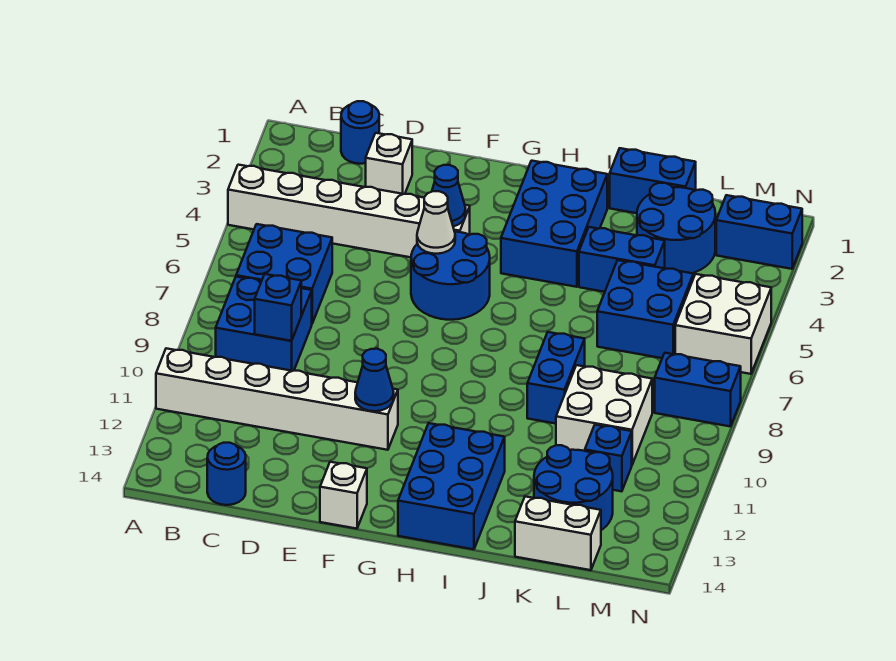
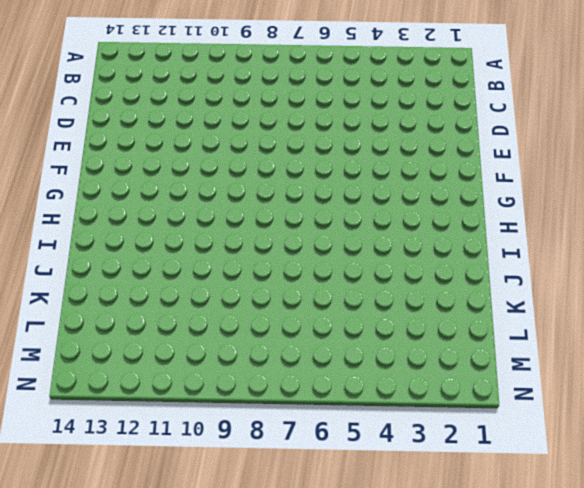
none -> white brick A4:F4 level 1
none -> white brick A11:F11 level 1
none -> blue brick B6:C7 level 1

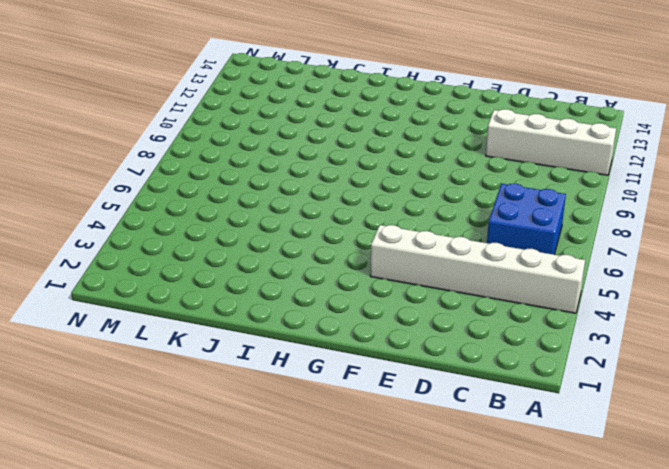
white brick A11:D11 level 1 -> white brick A11:F11 level 1
none -> blue brick B8:C9 level 1
none -> blue round brick C1 level 1
none -> blue round brick C14 level 1

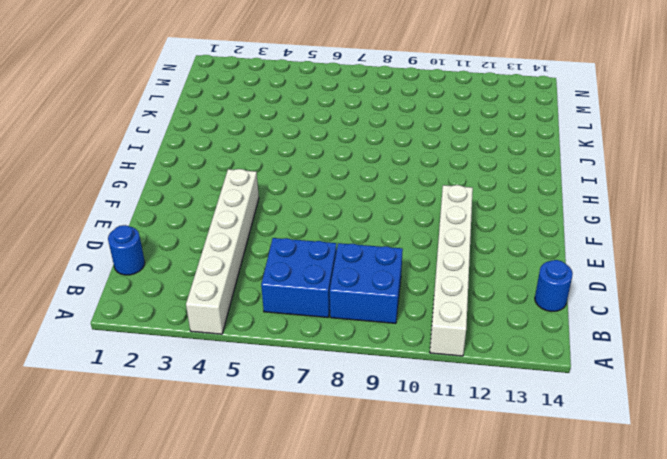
none -> white brick D2 level 1
none -> blue round brick F5:G6 level 1
none -> white brick F14 level 1

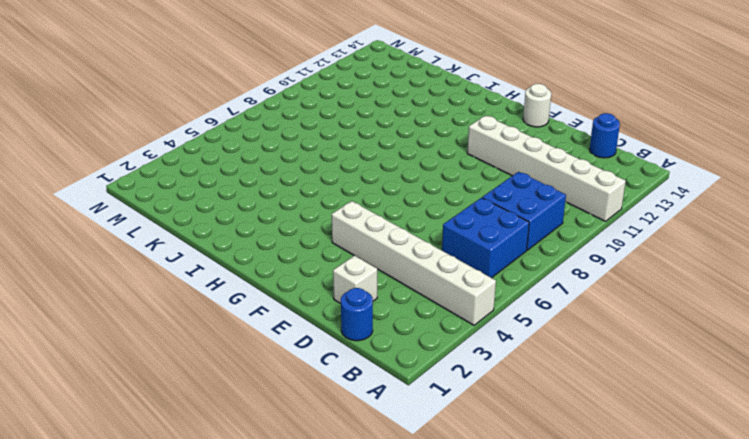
white round brick F14 level 1 -> white brick F14 level 1
none -> blue round brick F5:G6 level 1
none -> blue brick H2:I4 level 1
none -> blue brick H12:I14 level 1

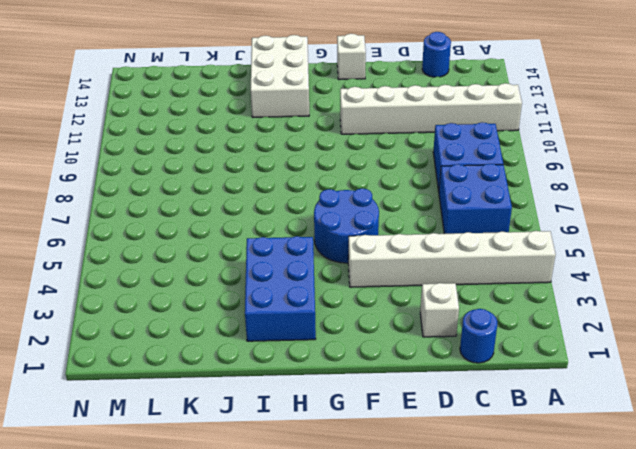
white brick H12:I14 level 1 -> blue brick H12:I14 level 1
none -> blue brick J1:K1 level 1
none -> blue brick J4:K4 level 1
none -> blue brick J8:J9 level 1

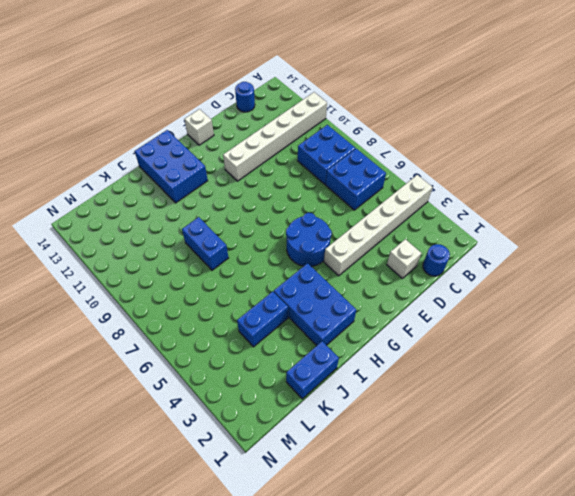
none -> blue round brick K2:L3 level 1
none -> blue brick K5:L6 level 1
none -> white brick K9:L10 level 1

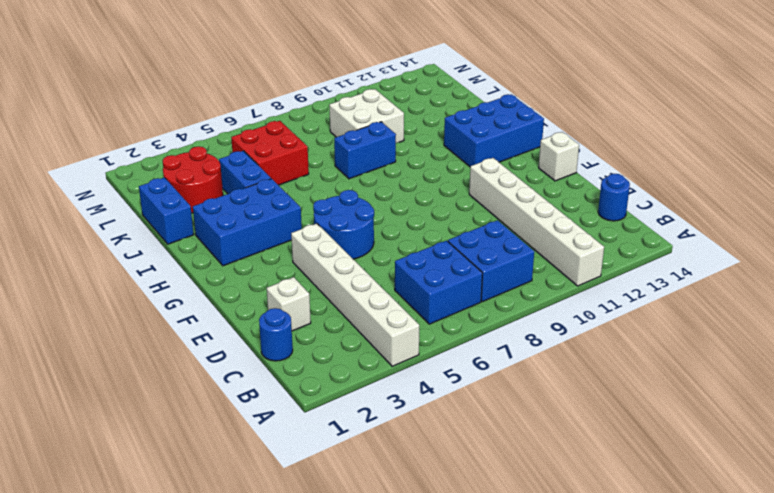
red round brick K2:L3 level 1 -> blue round brick K2:L3 level 1
red brick K5:L6 level 1 -> blue brick K5:L6 level 1
none -> blue round brick K12:L13 level 1
none -> white brick K14:L14 level 1
none -> blue brick L11 level 1

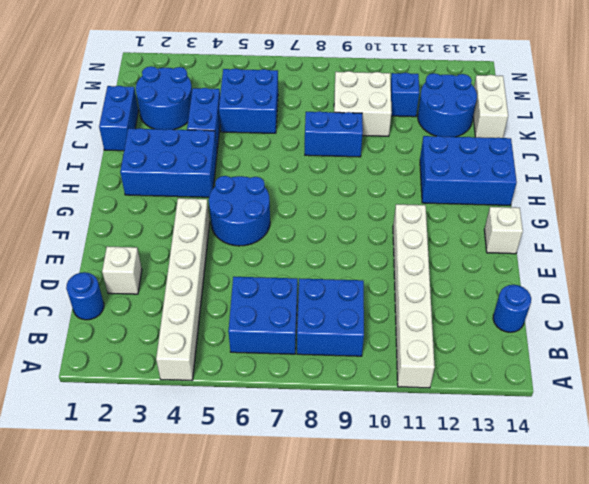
none -> blue brick M2:N2 level 1
none -> white brick M5:N6 level 1
none -> blue brick M8:N8 level 1

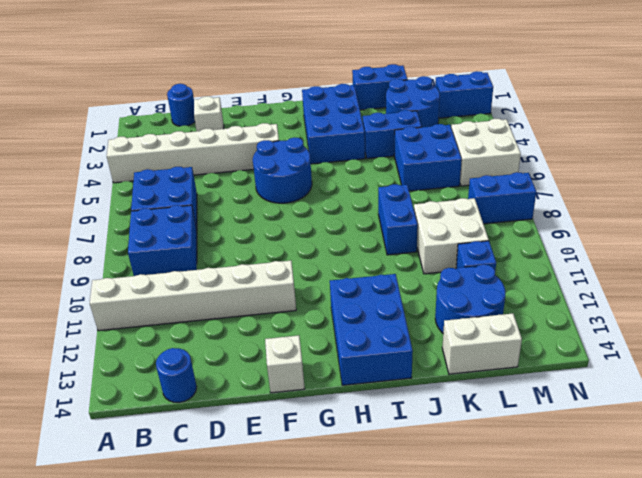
none -> blue brick C9 level 2
none -> blue cone F4 level 2
none -> white cone F5 level 2

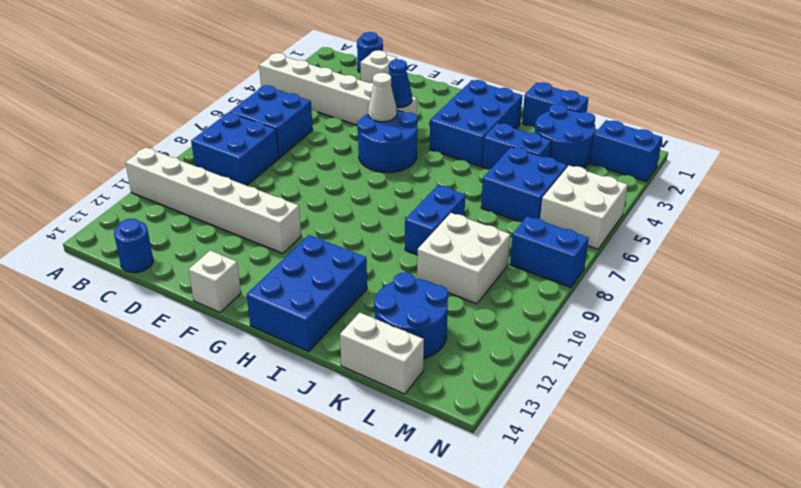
none -> blue brick L11 level 1
none -> blue brick C9 level 2
none -> blue cone F11 level 2

